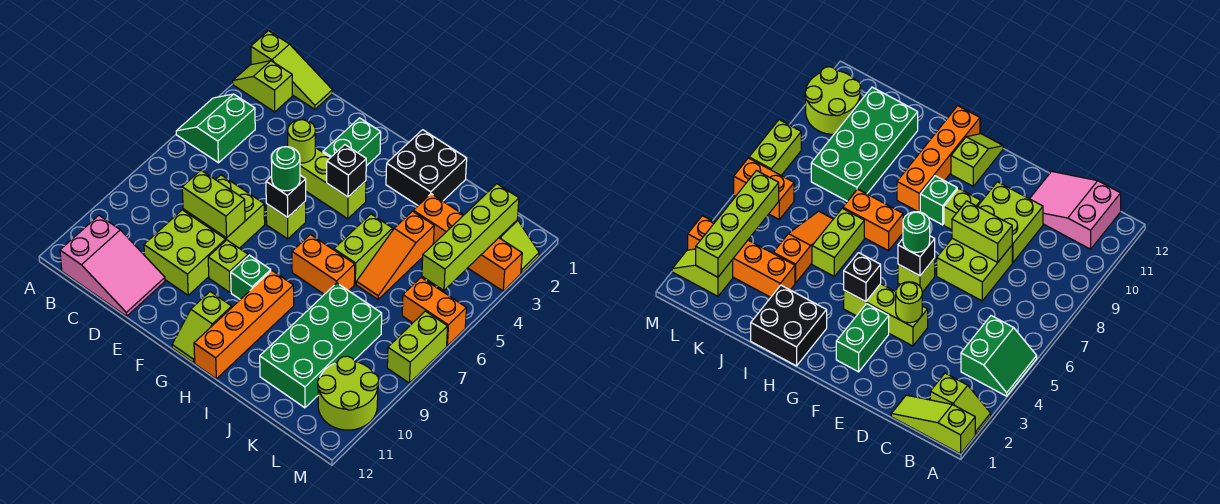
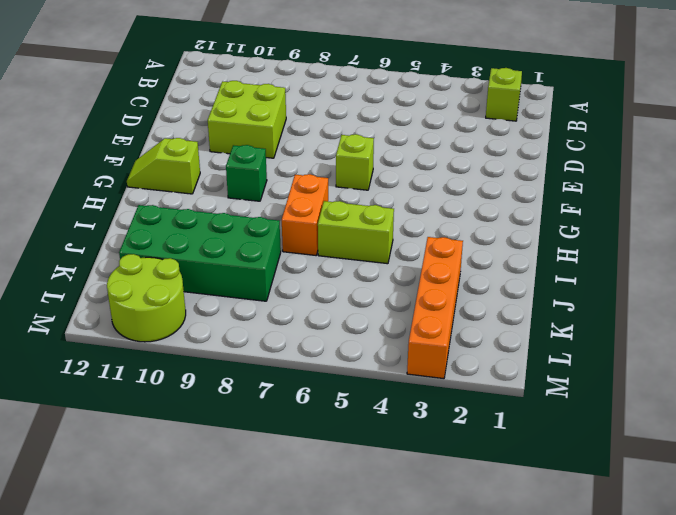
none -> lime slope A1:C1 level 1 top A
none -> green slope A4:B5 level 1 top B
none -> pink slope B11:D12 level 1 top B

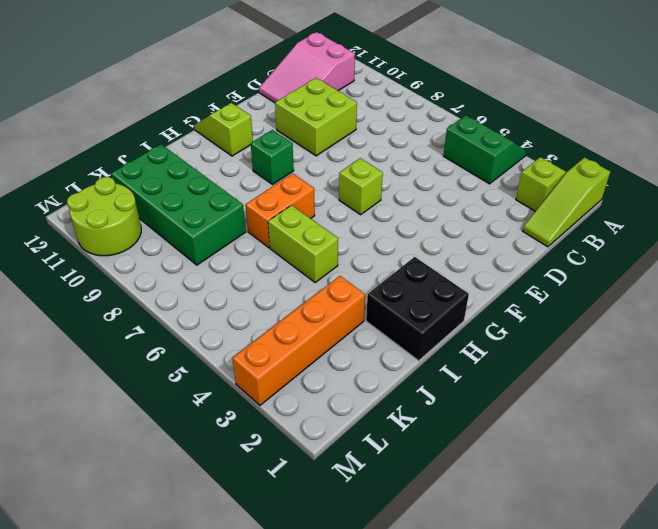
none -> lime brick D7:E8 level 1
none -> lime brick E4:G4 level 1
none -> green brick F2:F3 level 1

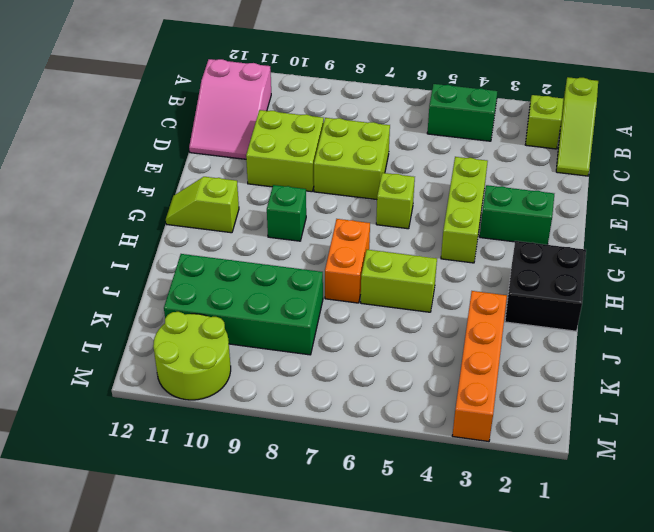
none -> lime brick F9 level 1
none -> orange brick H9:H12 level 1
none -> orange slope J4:J6 level 1 top 4

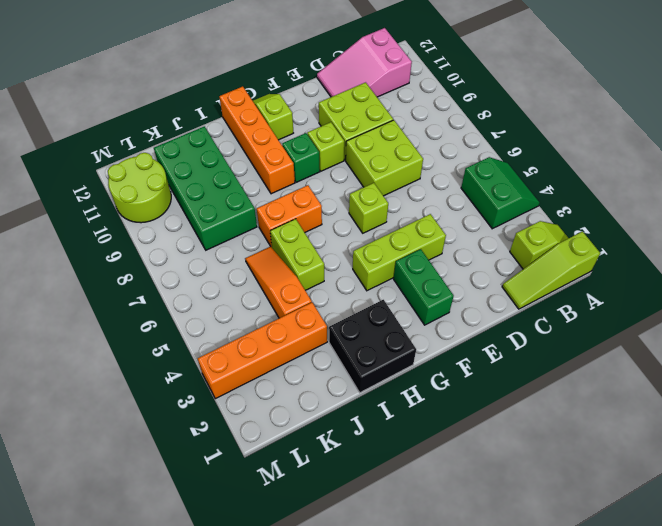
none -> lime slope L2:M2 level 1 top L
none -> orange brick L6:M6 level 1
none -> lime brick M7:M8 level 1

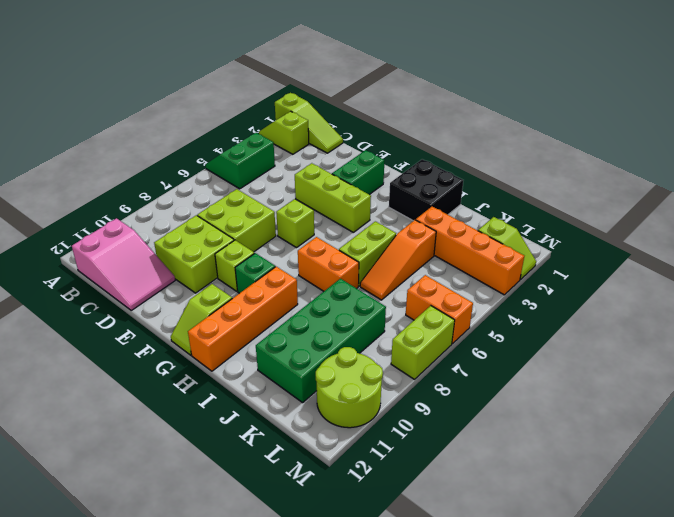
none -> lime brick D8:E8 level 2
none -> lime round brick E4 level 2
none -> black brick F6 level 2

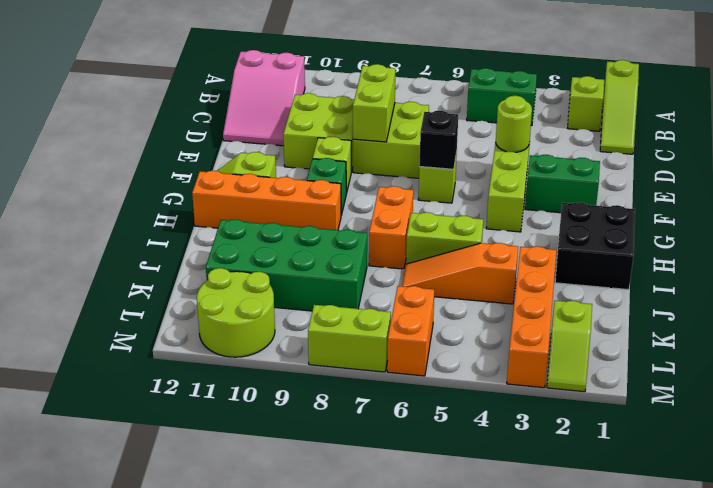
none -> black brick G4 level 2
none -> lime brick L2:L5 level 2
none -> green round brick F6 level 3

